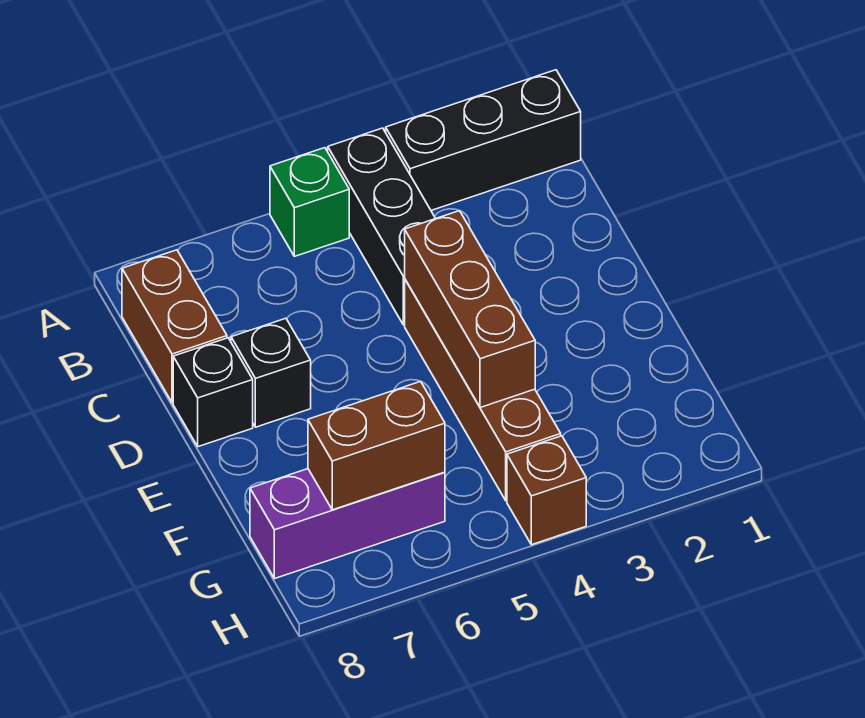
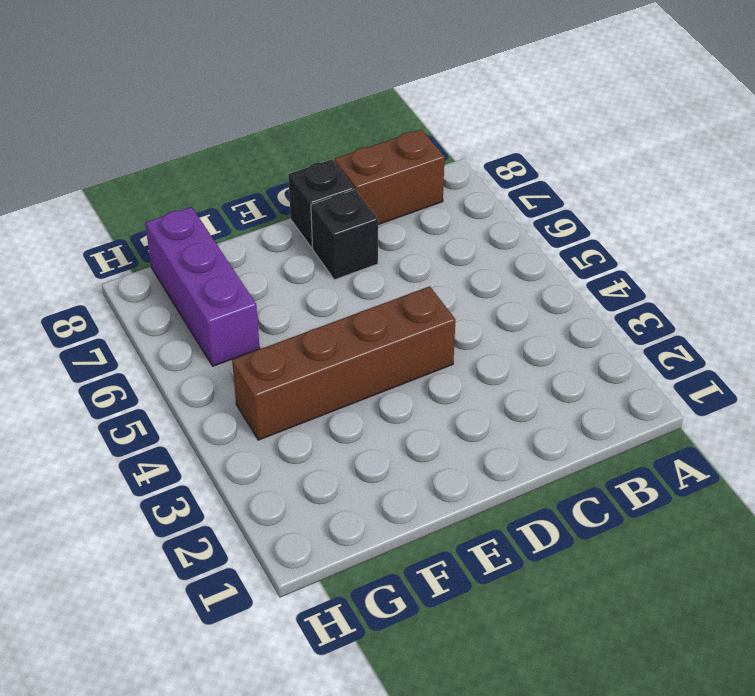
none -> black brick A1:A3 level 1
none -> black brick A4:C4 level 1

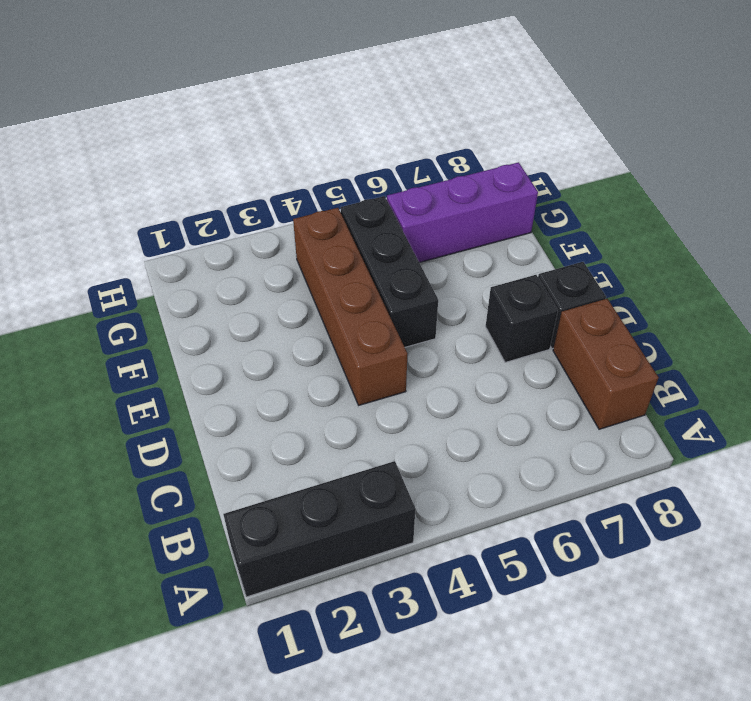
black brick E5:G5 level 1 -> black brick A4:C4 level 1
none -> green brick A5 level 1
none -> brown brick H4 level 1

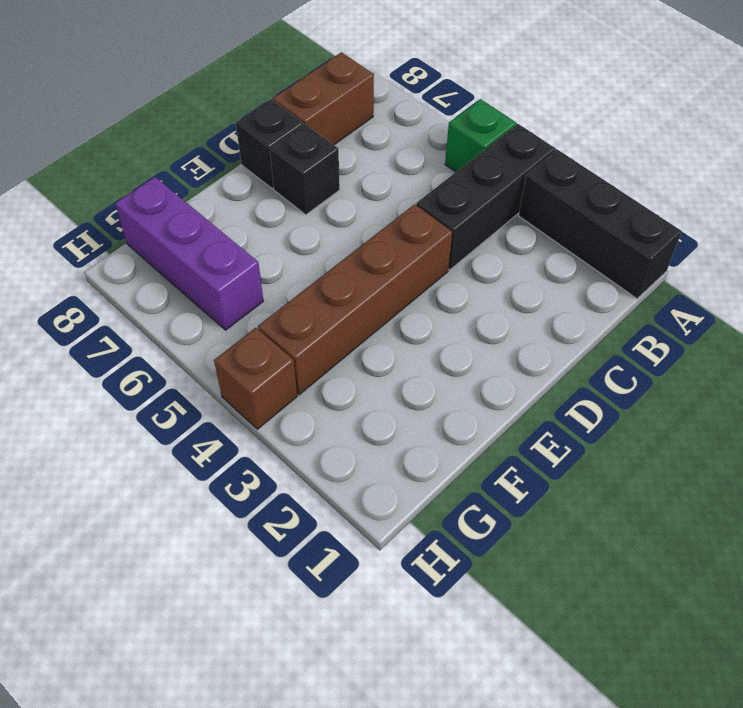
none -> brown brick D4:F4 level 2
none -> brown brick G6:G7 level 2

